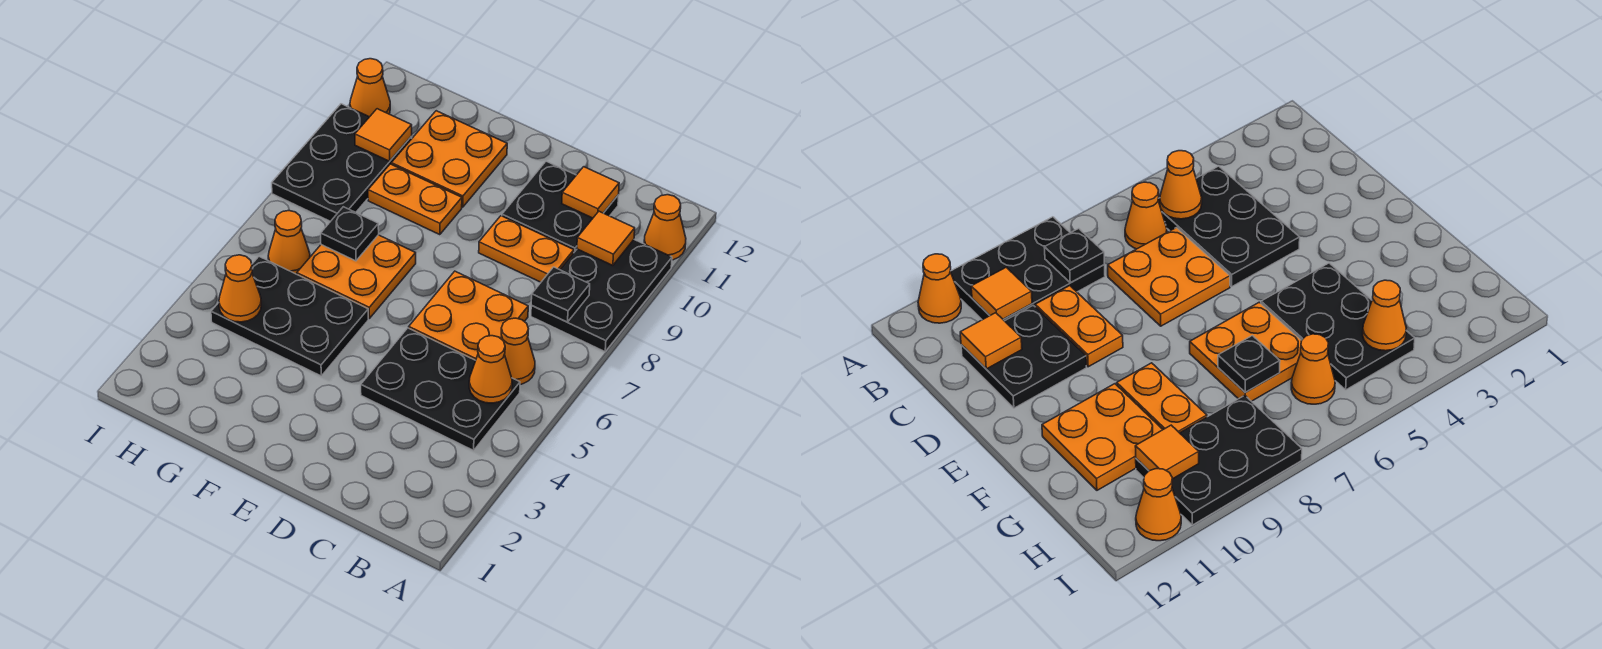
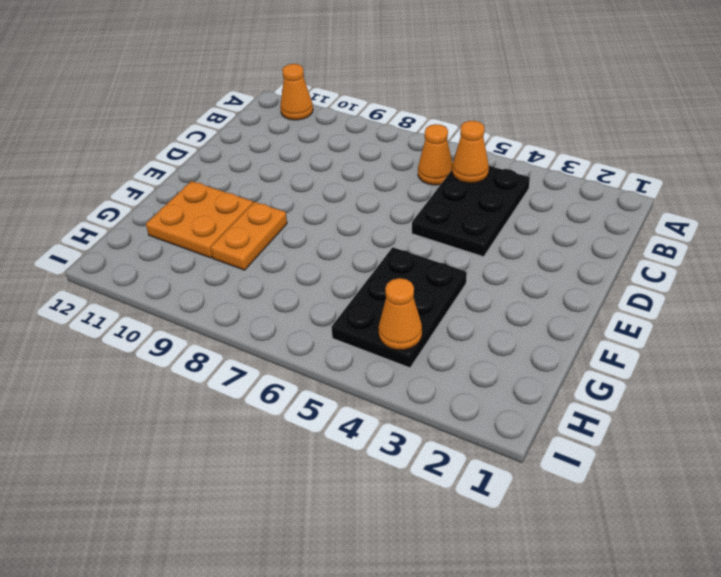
none -> black plate A8:B10 level 1
none -> orange plate C6:D7 level 1
none -> orange plate C9:D9 level 1

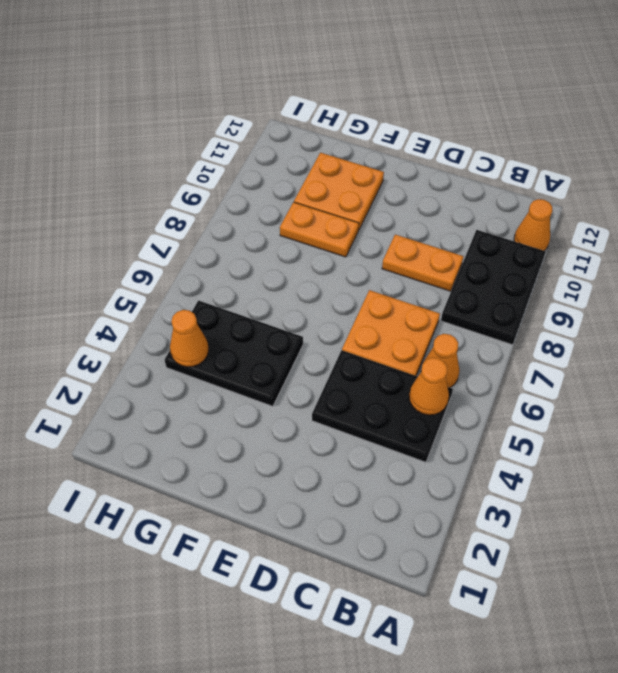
none -> black plate C10:D11 level 1
none -> orange plate F6:G7 level 1
none -> orange cone H6 level 1

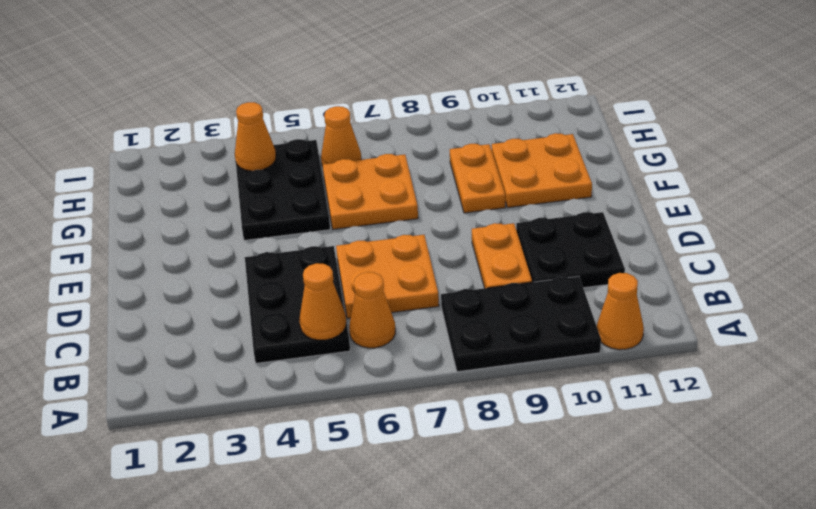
none -> black plate H8:I10 level 1
none -> orange cone I11 level 1
none -> black plate B8 level 2

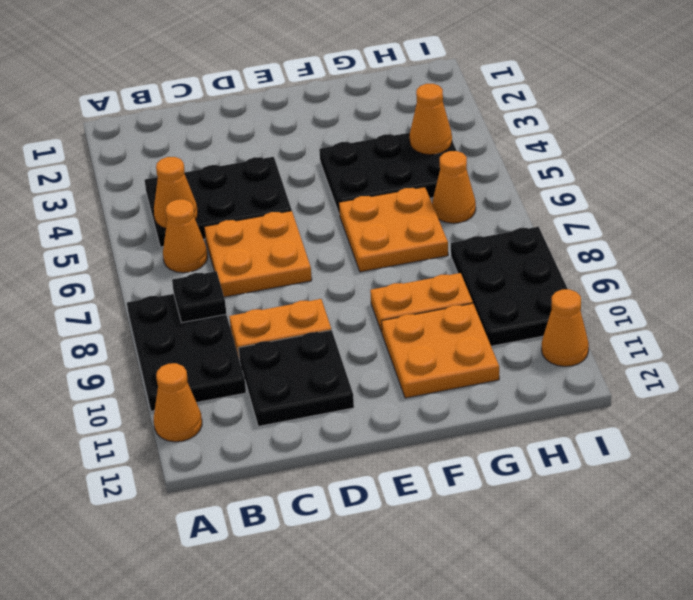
none -> orange tile B10 level 2
none -> orange tile C11 level 2
none -> black plate G7 level 2

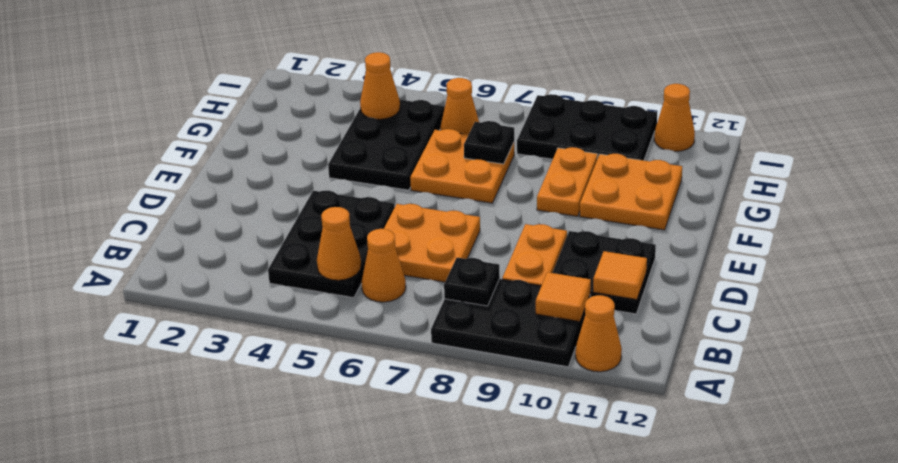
none -> orange tile H10 level 2

